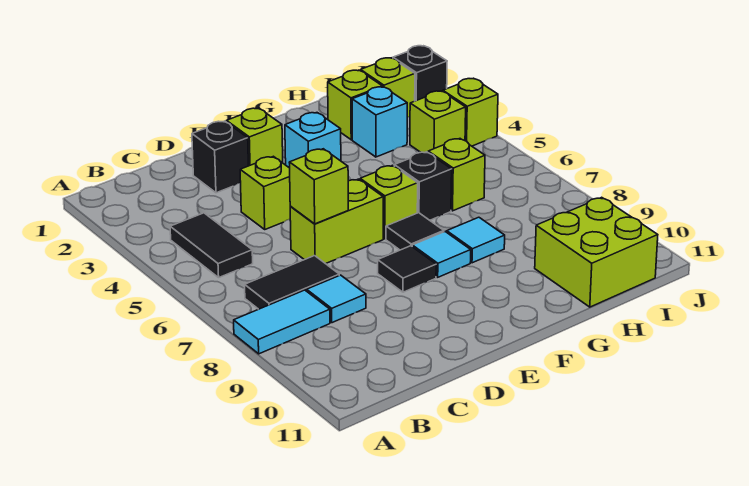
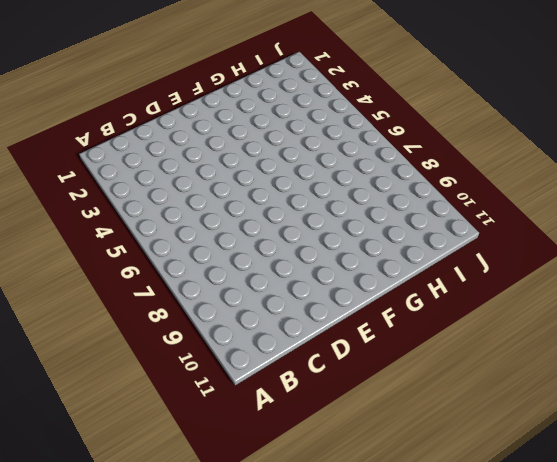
none -> cyan tile A8:B8 level 1
none -> black tile B4:B5 level 1
none -> black tile B7:C7 level 1

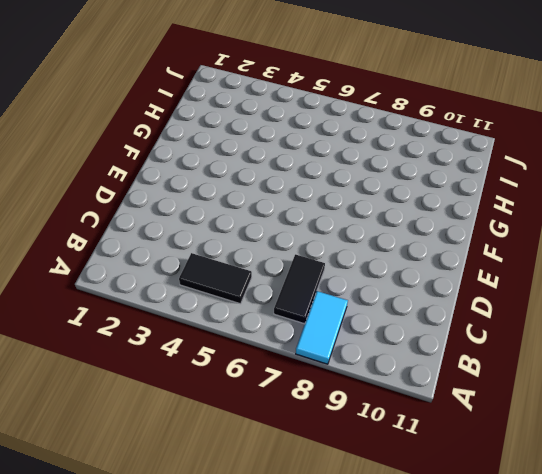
none -> cyan tile C8 level 1
none -> black brick D2 level 1
none -> lime brick D4 level 1

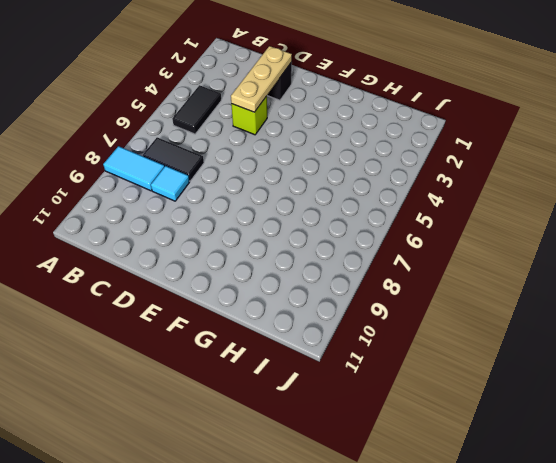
tan plate D2:D4 level 2 -> none
none -> lime brick D6:E6 level 1
none -> lime brick E2 level 1
none -> black tile E8 level 1

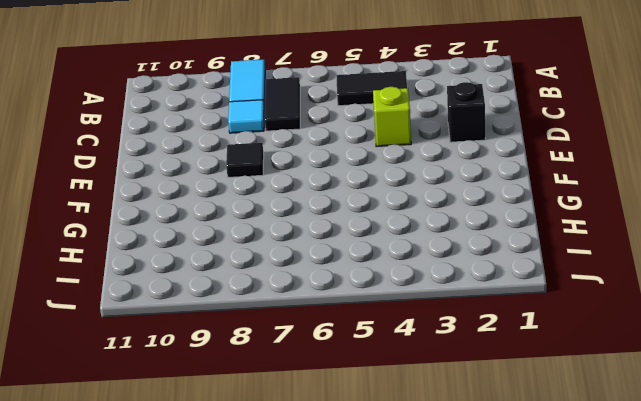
none -> lime brick D6:E6 level 1
none -> lime brick E2 level 1
none -> cyan brick F3 level 1

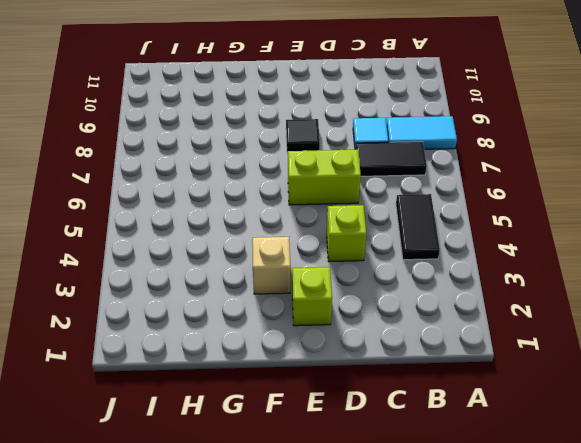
tan brick F3 level 1 -> cyan brick F3 level 1
none -> black brick D2 level 1
none -> lime brick F6 level 1
none -> black tile F7 level 1

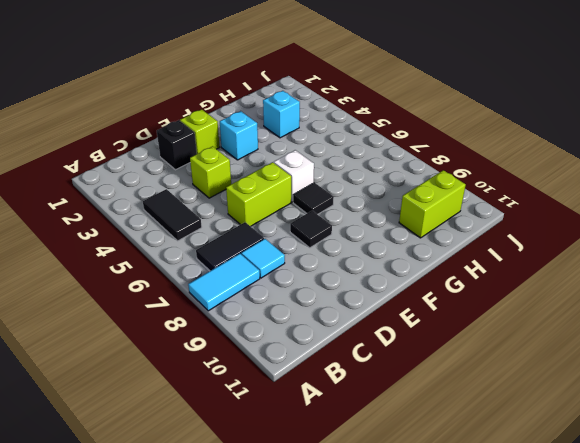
white brick F6 level 1 -> lime brick F6 level 1
lime brick H10:I10 level 1 -> lime brick H10:I11 level 1
none -> cyan tile F8 level 1
none -> black brick G6 level 1
none -> cyan tile G8 level 1

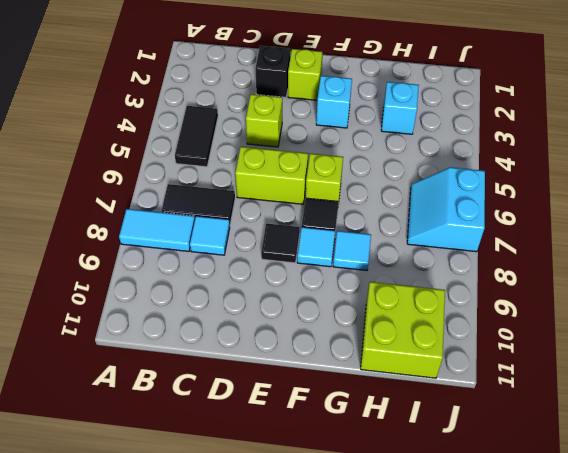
cyan slope I6:J7 level 1 top J -> none
none -> black brick G6 level 1
none -> lime brick H2 level 1
none -> lime brick H6 level 1

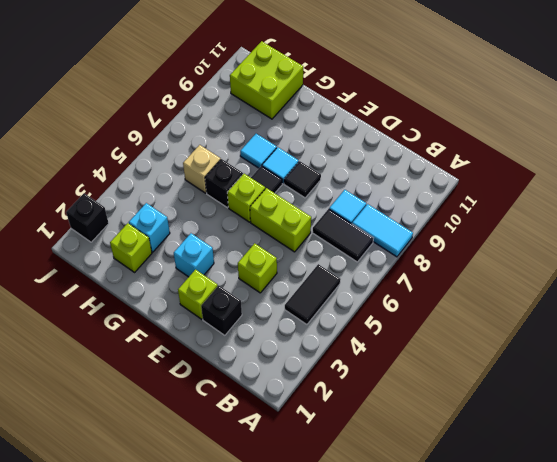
tan brick H6 level 1 -> lime brick H6 level 1
none -> lime brick I2 level 1
none -> lime brick I4 level 1
none -> lime brick J4 level 1

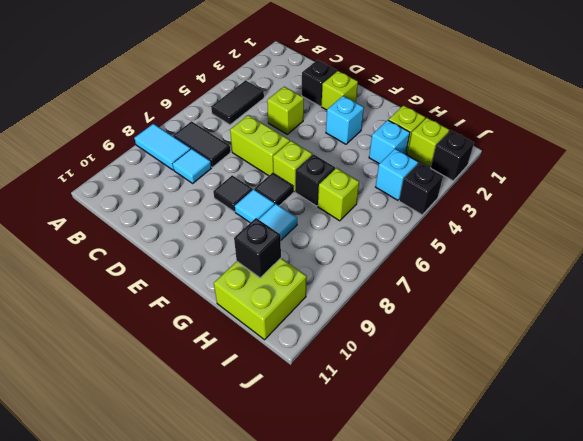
black brick H10 level 2 -> none
cyan brick I4 level 1 -> lime brick I4 level 1
black brick J4 level 1 -> lime brick J4 level 1
none -> lime brick D6 level 2

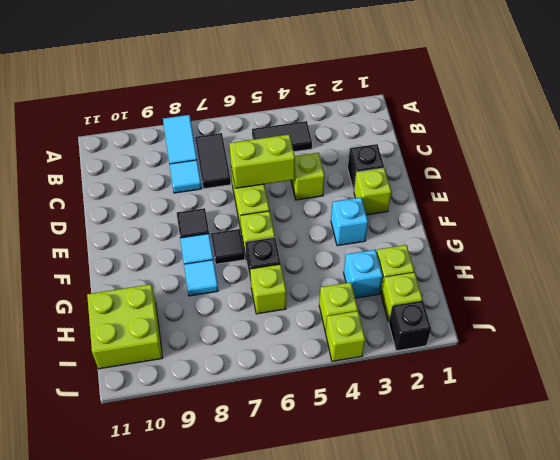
lime brick D5:D6 level 2 -> lime brick D6 level 2

